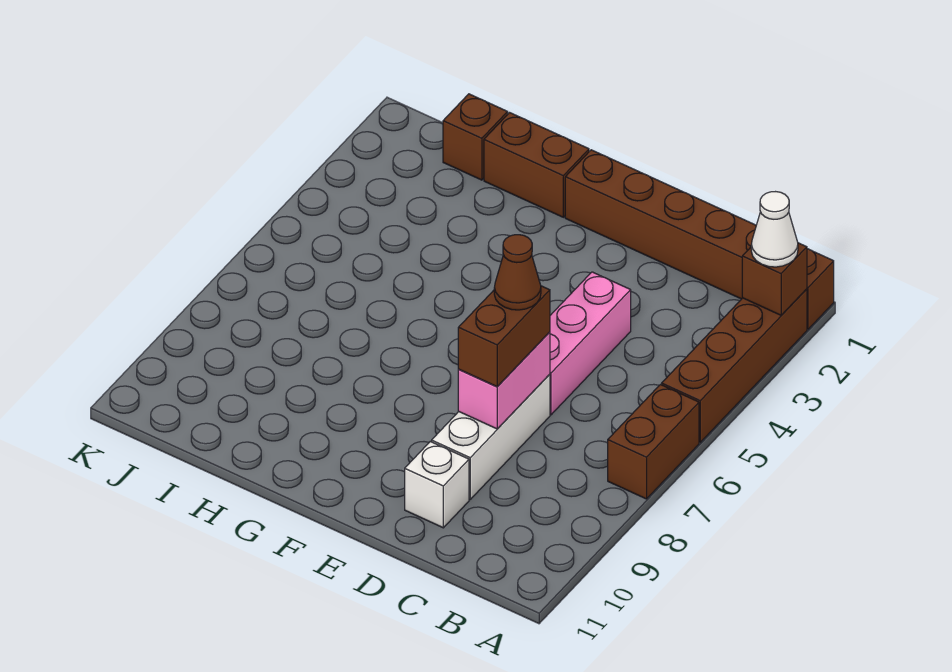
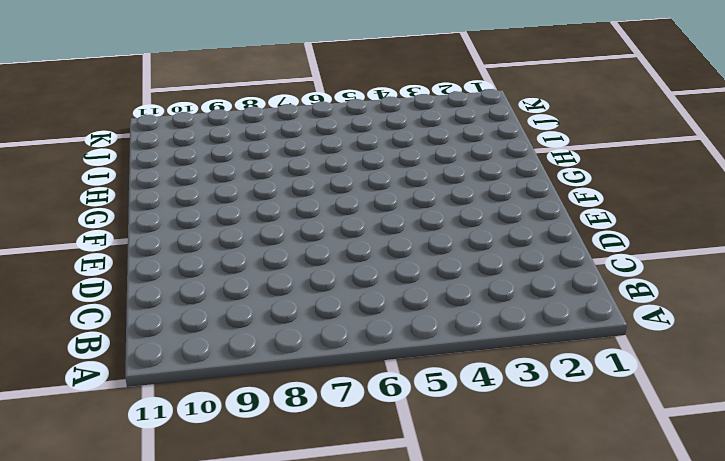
none -> brown brick A1:F1 level 1
none -> brown brick A2:A5 level 1
none -> brown brick A6:A7 level 1

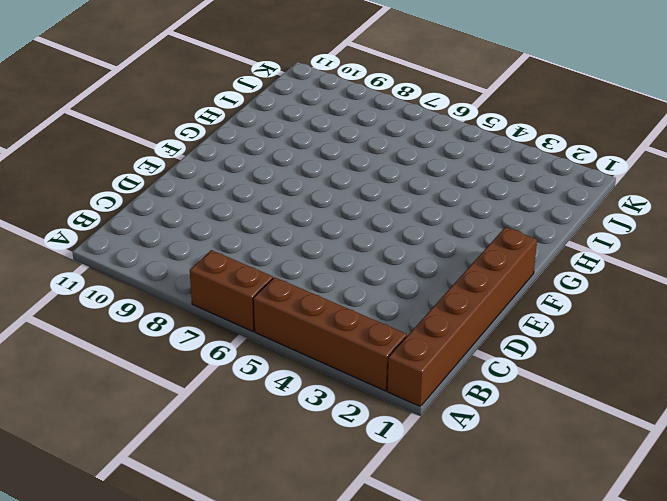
none -> pink brick D4:D6 level 1
none -> white brick D7:D9 level 1
none -> white brick D10 level 1

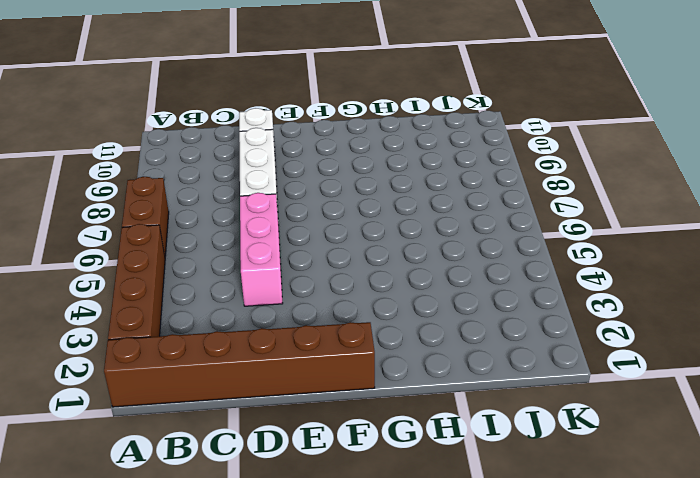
none -> brown brick G1:H1 level 1
none -> brown brick I1 level 1
none -> brown brick A2 level 2

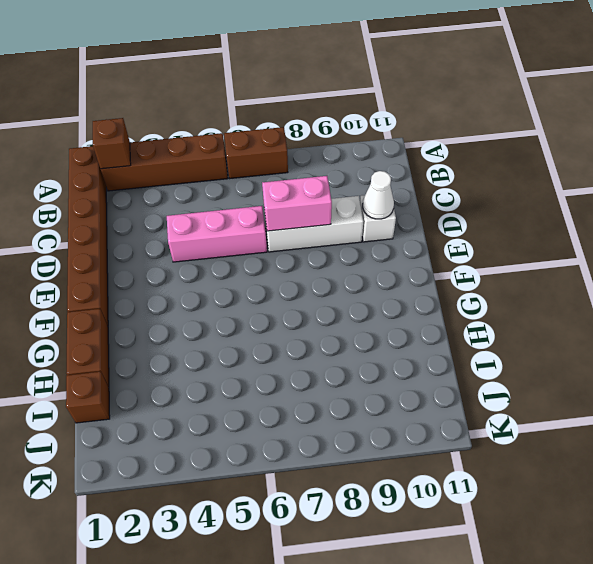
white cone D10 level 2 -> white cone A2 level 3
none -> brown brick D7:D8 level 3
none -> brown cone D7 level 4

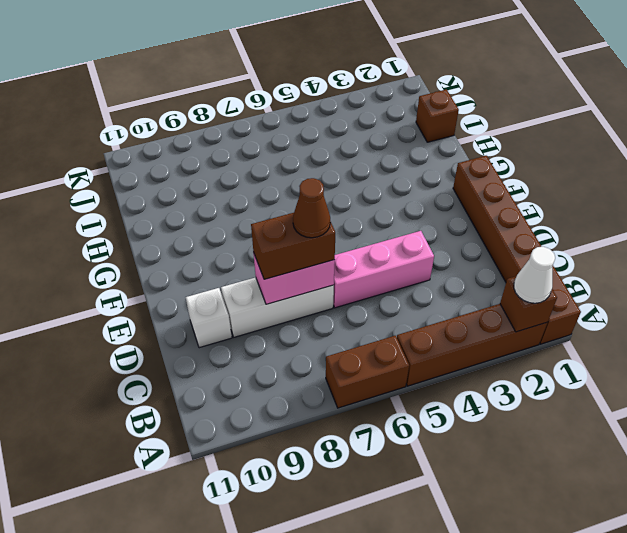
none -> brown brick G1:H1 level 1

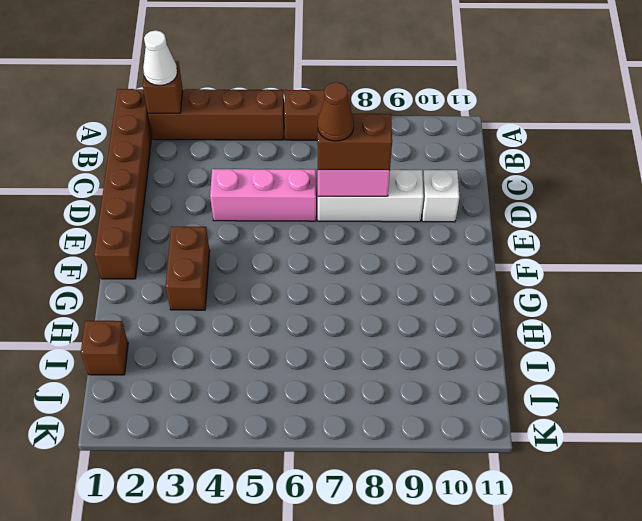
brown brick F3:G3 level 1 -> brown brick G1:H1 level 1

